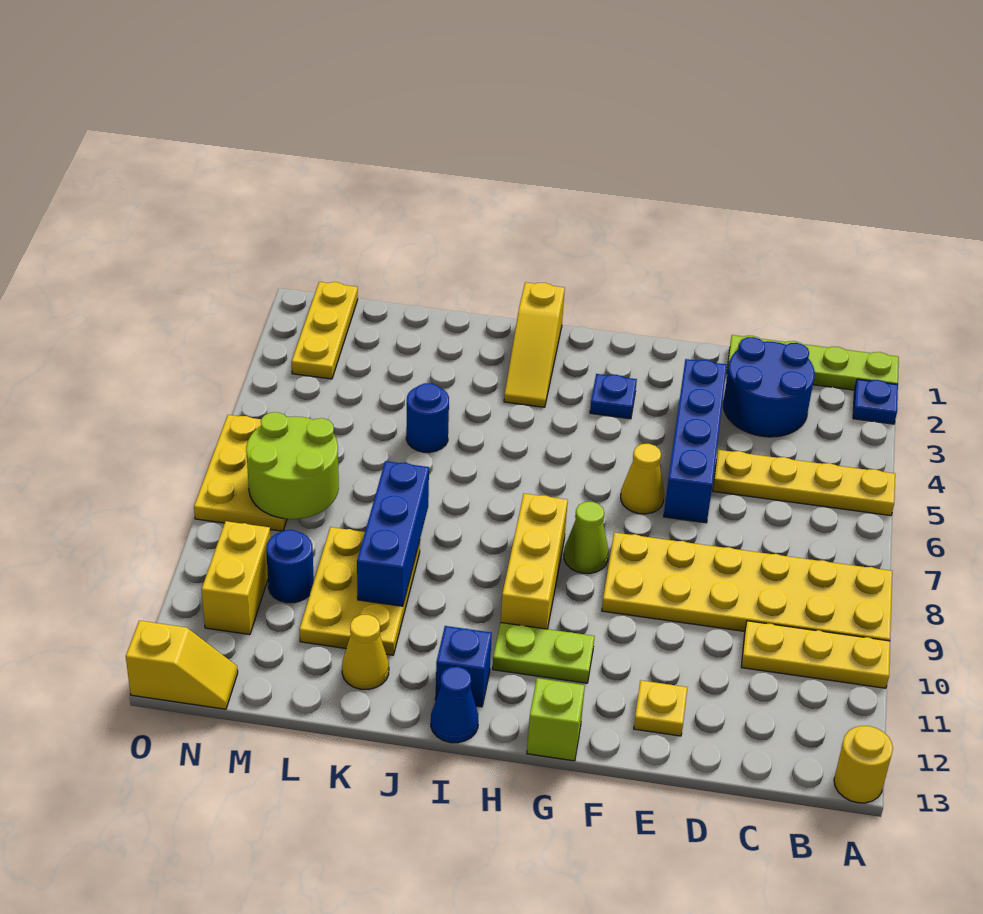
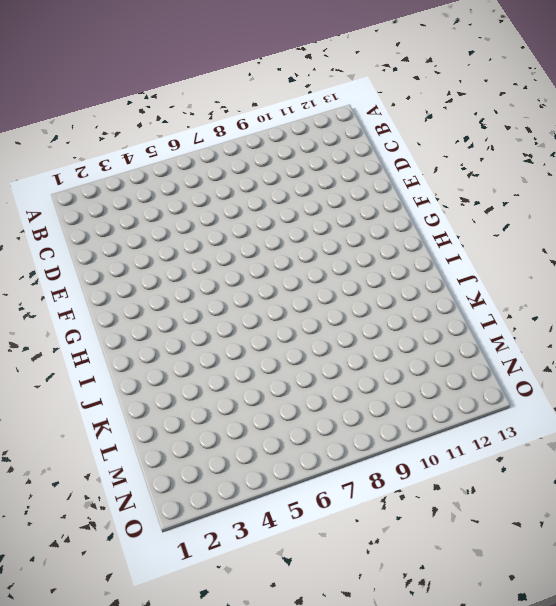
none -> lime plate A1:D1 level 1
none -> blue plate A2 level 1
none -> yellow plate A5:D5 level 1

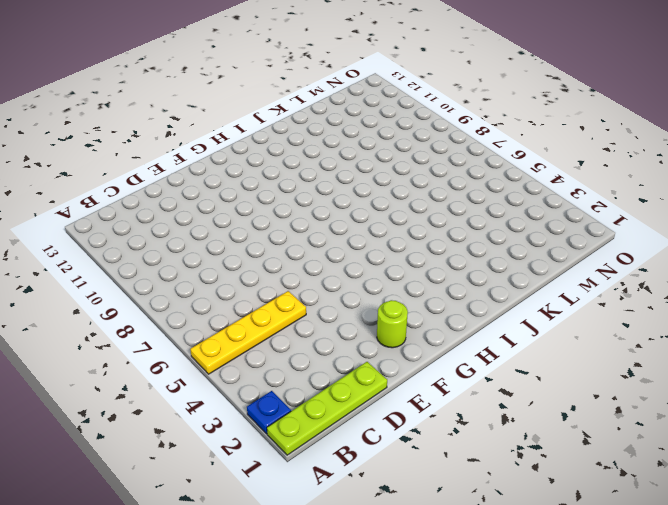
lime round brick F2 level 1 -> none
none -> yellow plate A8:F9 level 1
none -> yellow plate A10:C10 level 1
none -> yellow round brick A13 level 1

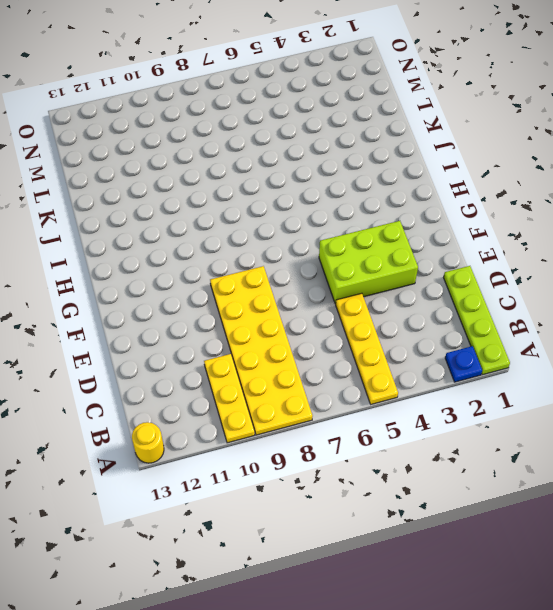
lime brick E3:F5 level 1 -> blue brick E3:E6 level 1
none -> blue round brick C2:D3 level 1
none -> yellow plate E12 level 1
none -> yellow cone F6 level 1

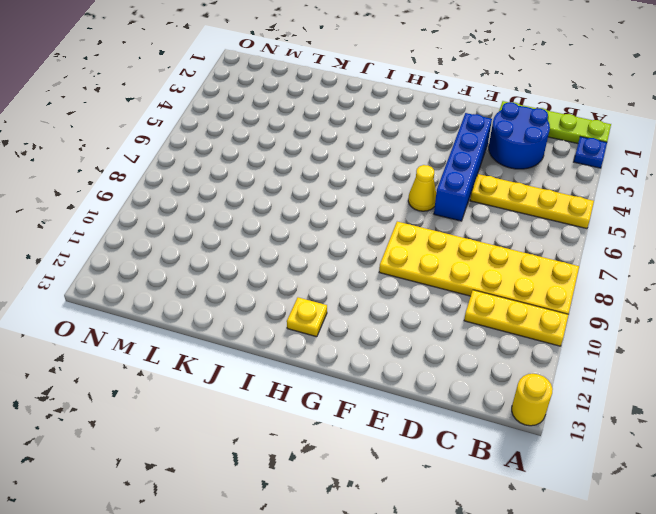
yellow plate H12 level 1 -> yellow plate E12 level 1
none -> blue plate G3 level 1
none -> lime cone G8 level 1
none -> lime plate G11:H11 level 1

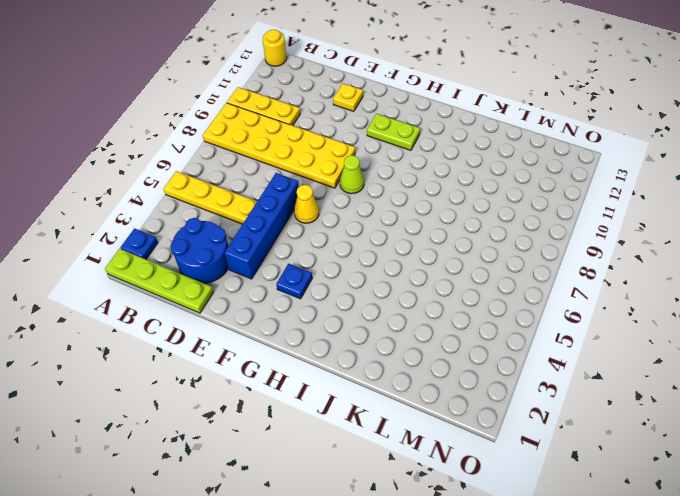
none -> lime brick G13 level 1
none -> yellow brick H8:H10 level 1
none -> yellow slope I1:I3 level 1 top 1

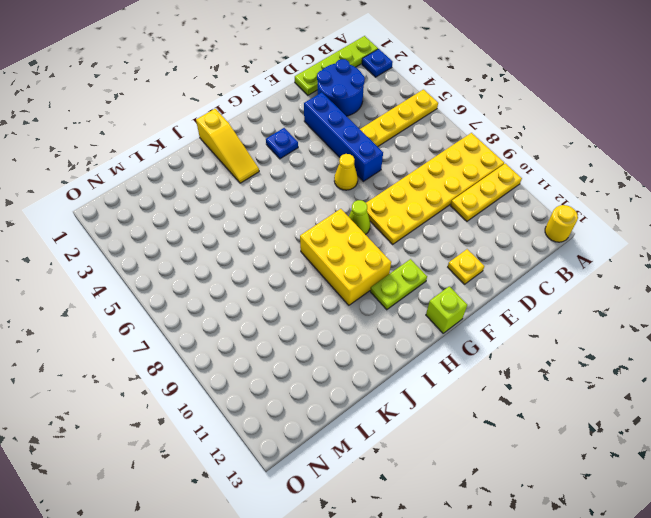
yellow brick H8:I10 level 1 -> yellow brick H8:H10 level 1
none -> blue brick I12 level 1
none -> blue cone I13 level 1
none -> blue round brick K5 level 1

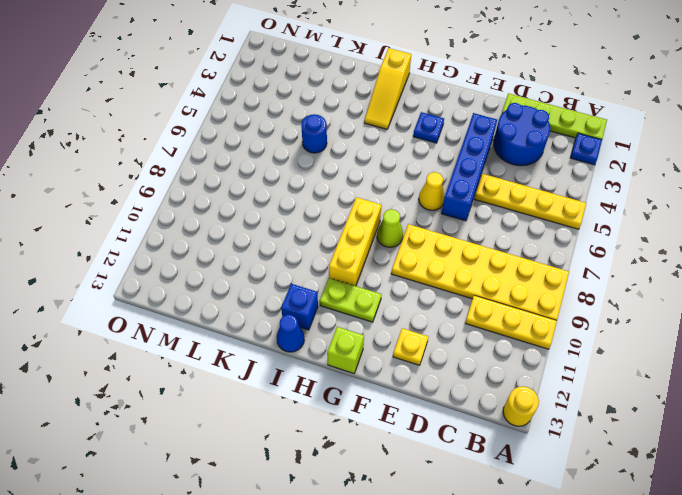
none -> yellow plate K9:L11 level 1
none -> yellow cone K12 level 1
none -> blue round brick M10 level 1

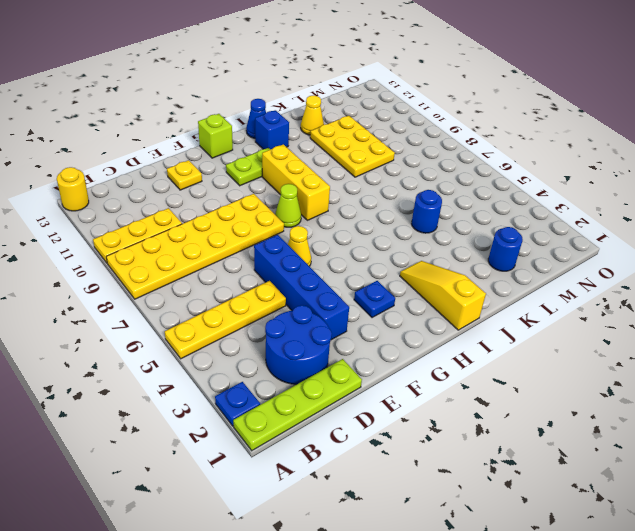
blue round brick L2 level 1 -> blue round brick M10 level 1
none -> yellow plate N1:N3 level 1
none -> yellow plate N6:O8 level 1
none -> yellow brick N10:N11 level 1

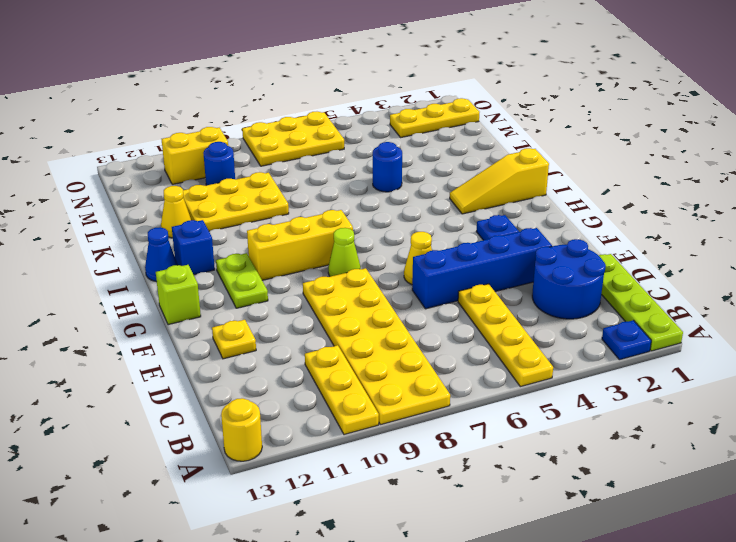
none -> yellow slope N13:O13 level 1 top O
none -> blue brick K8:K10 level 2
none -> lime round brick M7:N8 level 2

